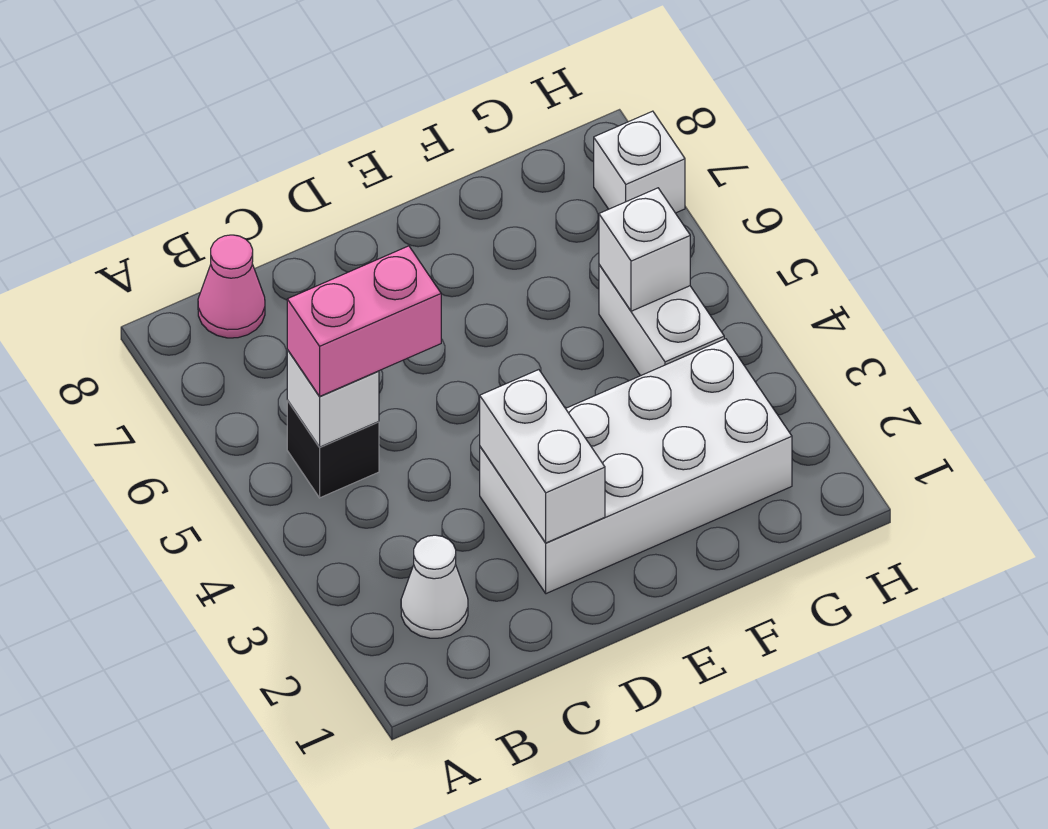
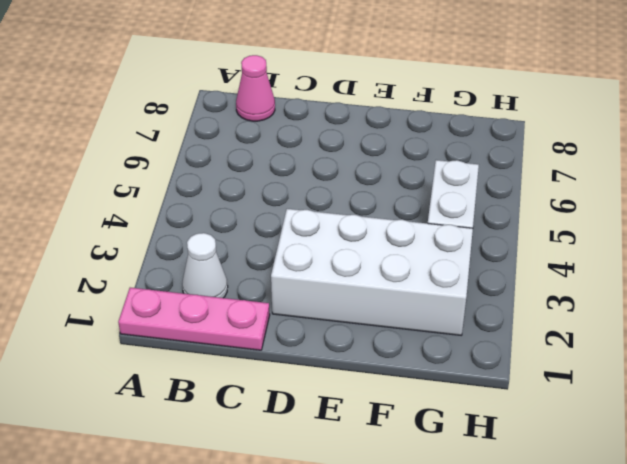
pink plate A1:C1 level 1 -> none
none -> black brick B5 level 1
none -> white brick H7 level 1

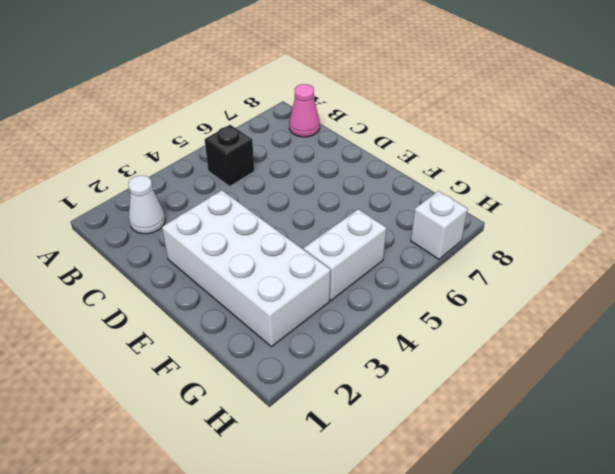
none -> white brick B5 level 2
none -> white brick D2:D3 level 2

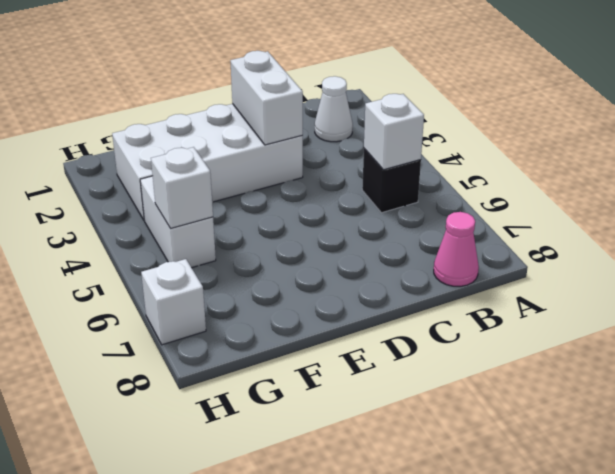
none -> pink brick B5:C5 level 3

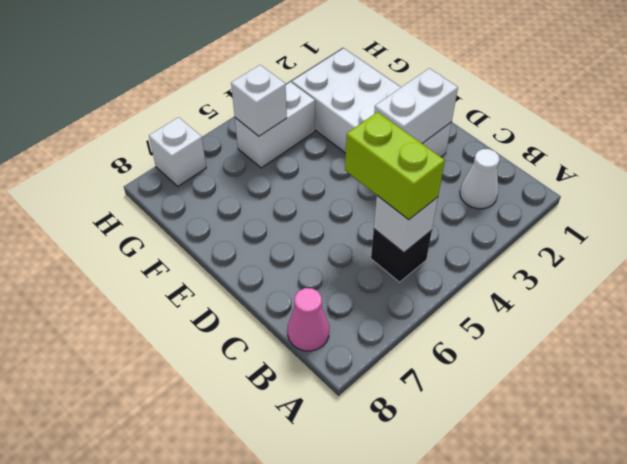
lime brick B5:C5 level 3 -> pink brick B5:C5 level 3

